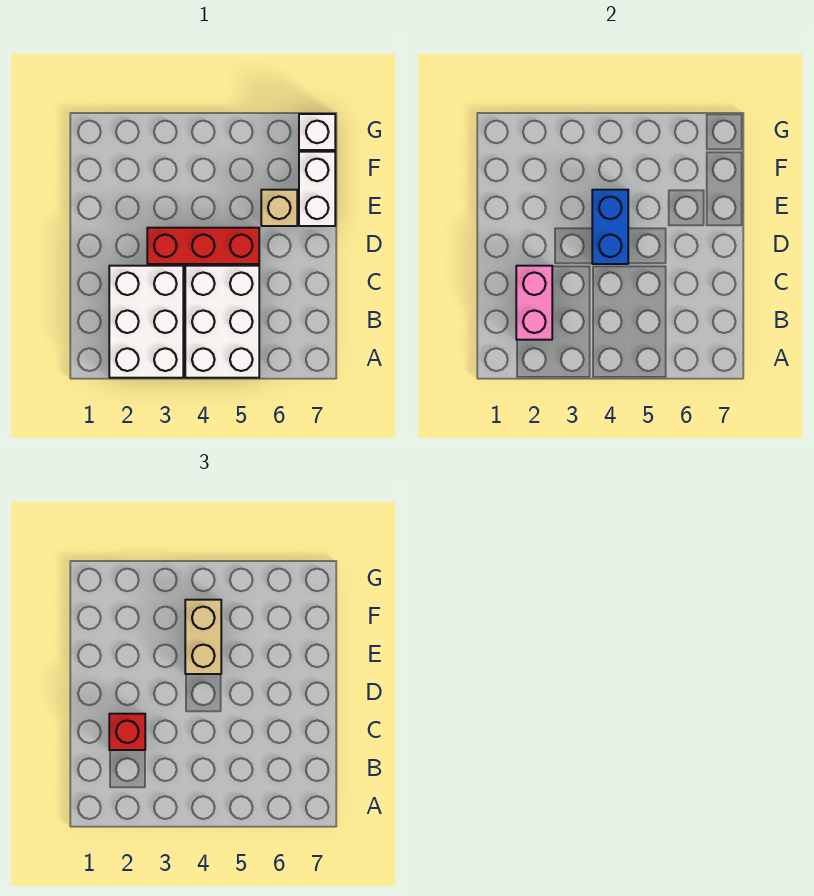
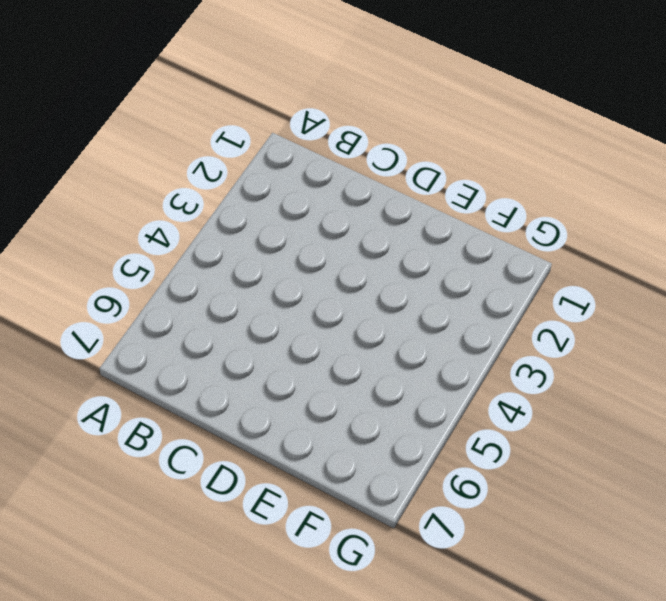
none -> white brick A2:C3 level 1
none -> white brick A4:C5 level 1

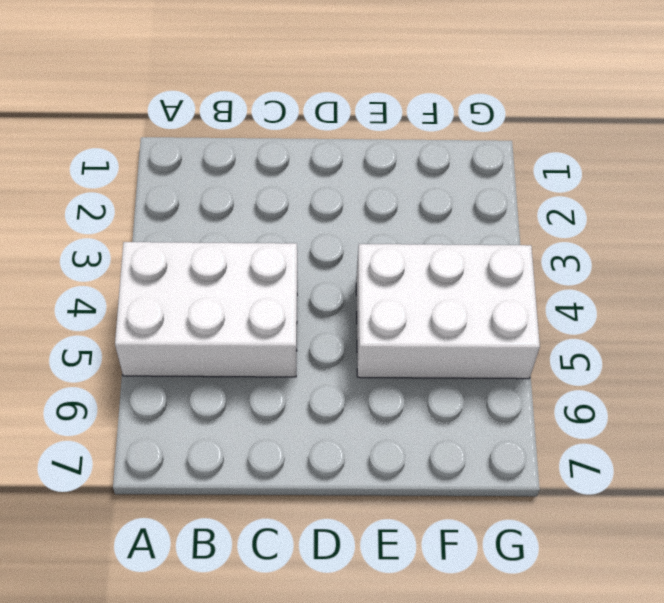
white brick E4:G5 level 1 -> white brick A2:C3 level 1
none -> red brick D3:D5 level 1
none -> tan brick E6 level 1

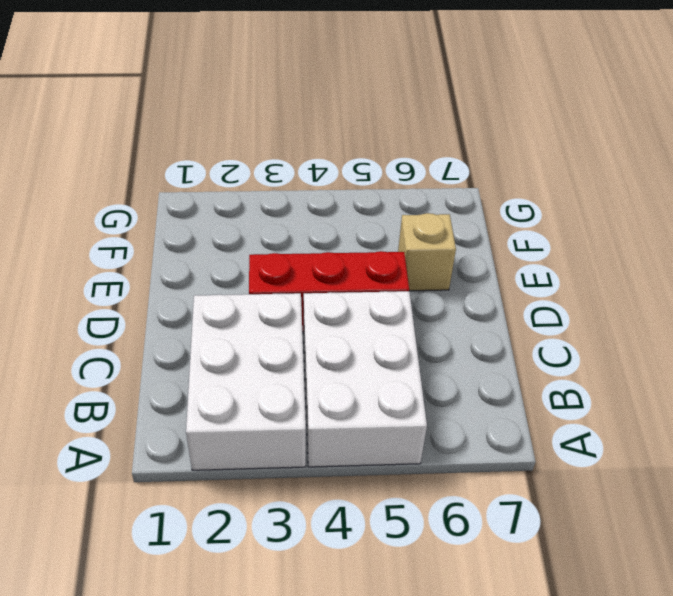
none -> white brick E7:F7 level 1
none -> white brick G7 level 1

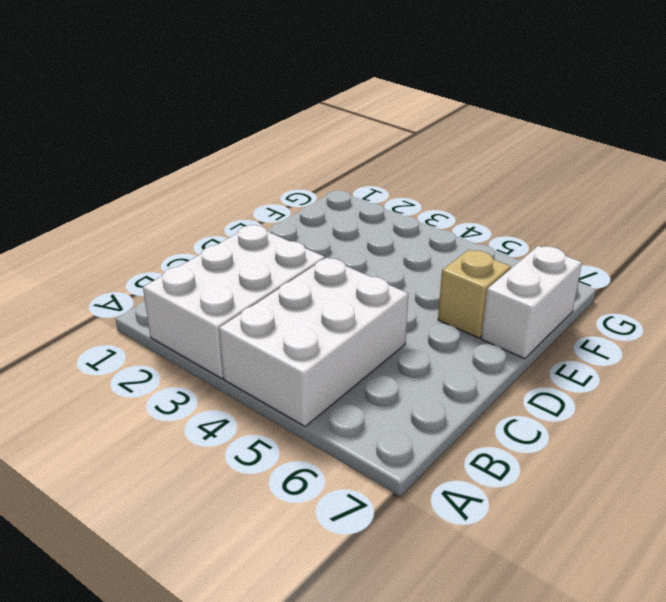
none -> red brick D3:D5 level 1
none -> white brick G7 level 1

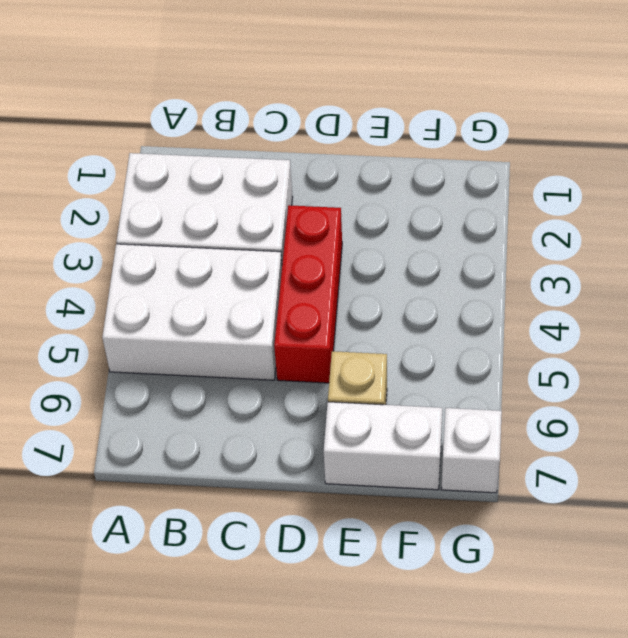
none -> pink brick B2:C2 level 2
none -> blue brick D4:E4 level 2

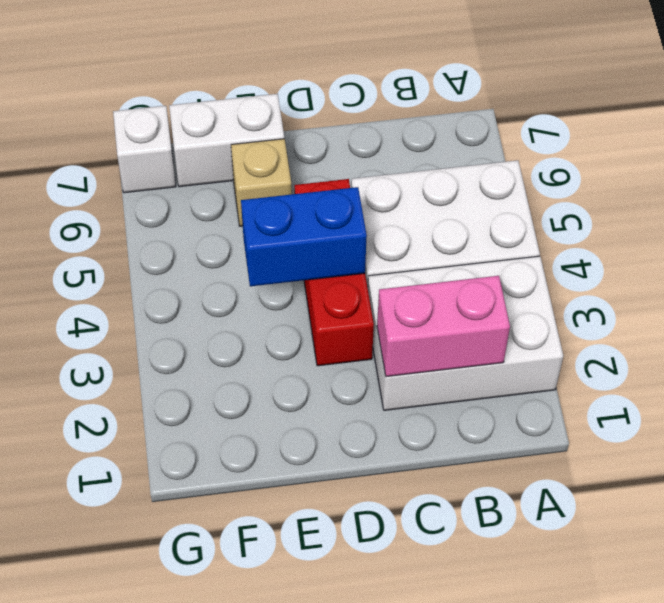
none -> red brick C2 level 3
none -> tan brick E4:F4 level 3

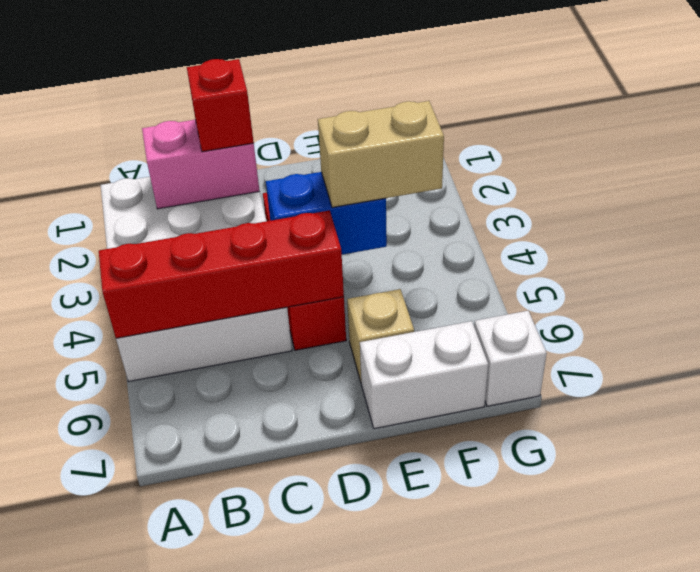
red brick A5:D5 level 2 -> none

